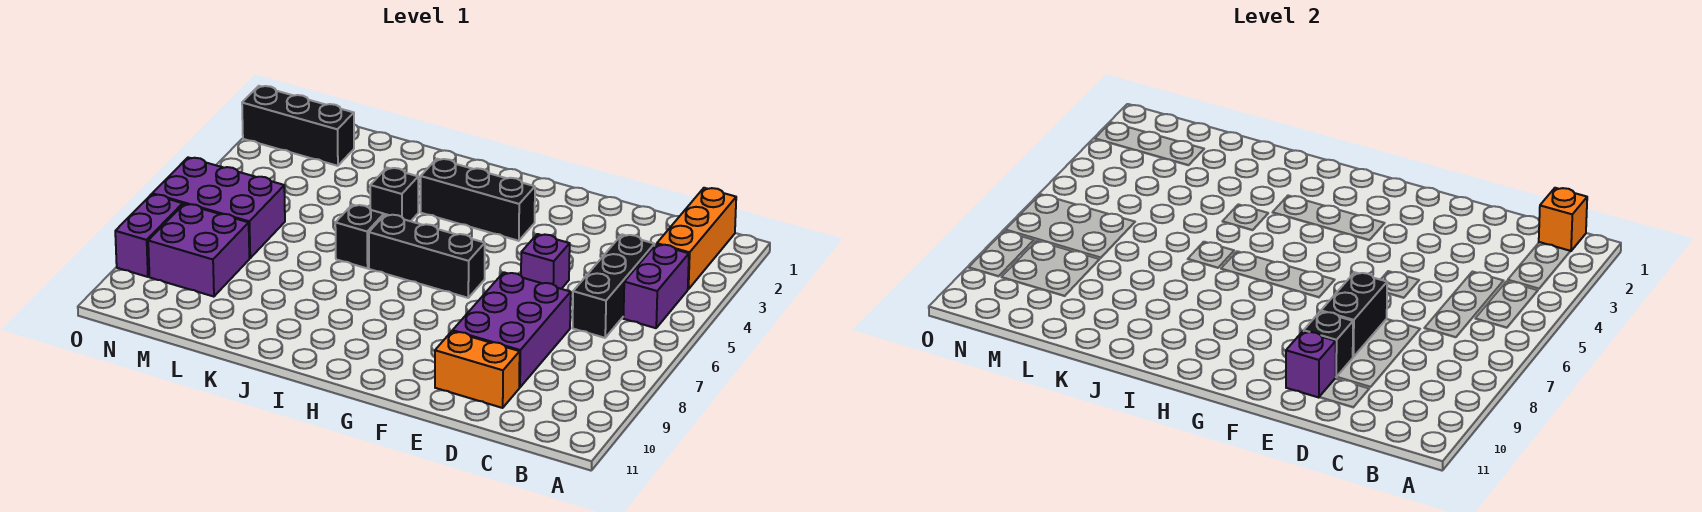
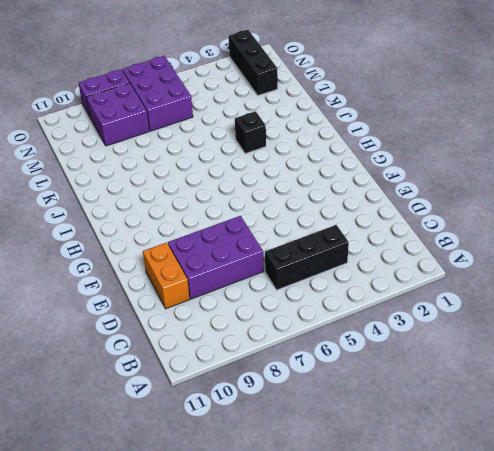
none -> orange brick B1:B3 level 1
none -> purple brick B4:B5 level 1
none -> purple brick E5 level 1

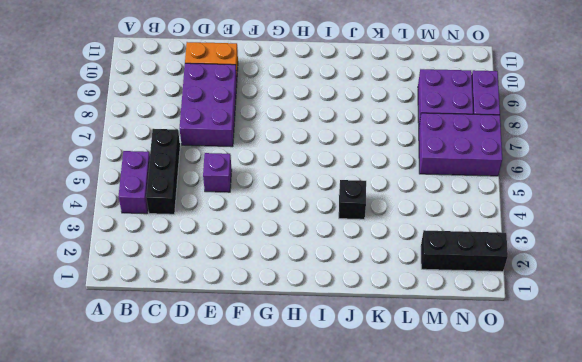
none -> orange brick B1:B3 level 1
none -> black brick G3:I3 level 1
none -> black brick G6:I6 level 1

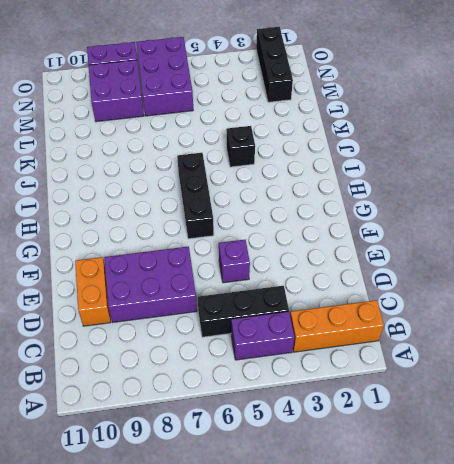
none -> black brick G3:I3 level 1
none -> black brick J6 level 1
none -> orange brick B1 level 2

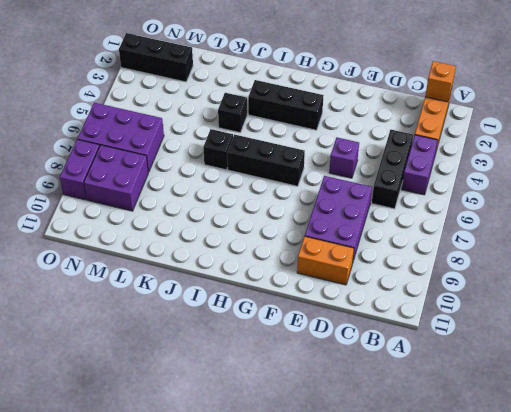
none -> black brick E7:E8 level 2
none -> black brick E9 level 2
none -> purple brick E10 level 2

